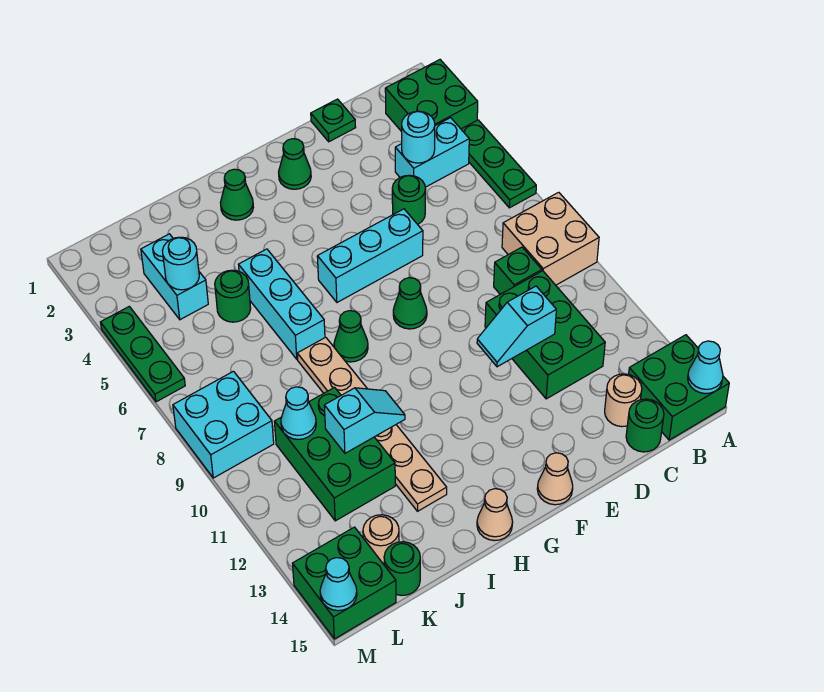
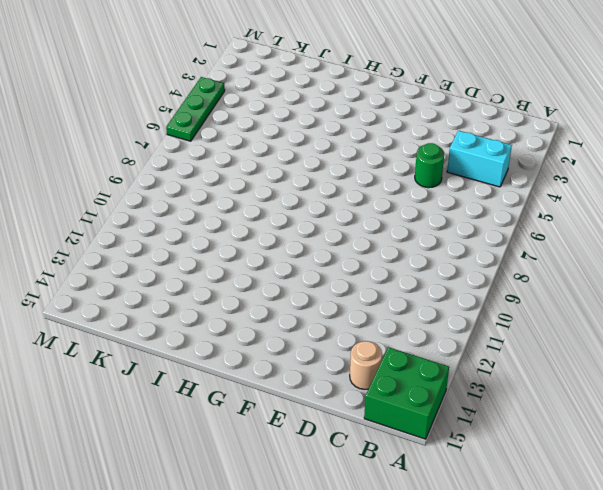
none -> green brick A2:B3 level 1
none -> green plate A4:A6 level 1
none -> tan brick A8:B9 level 1
none -> green brick C9 level 1

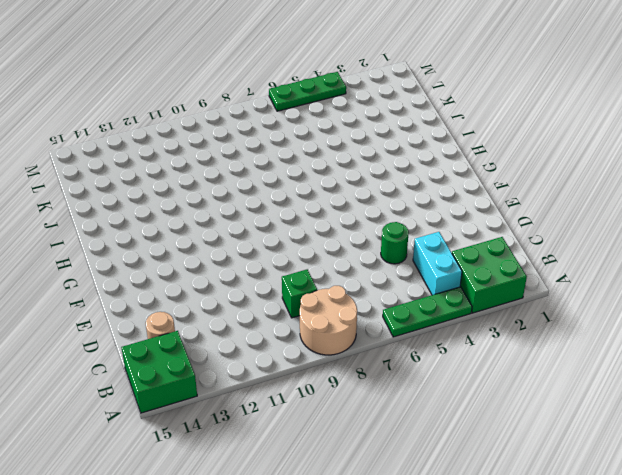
tan round brick A8:B9 level 1 -> tan brick A8:B9 level 1
none -> green brick C10:D12 level 1
none -> green round brick C15 level 1
none -> green plate D1 level 1
none -> cyan brick E6:G6 level 1

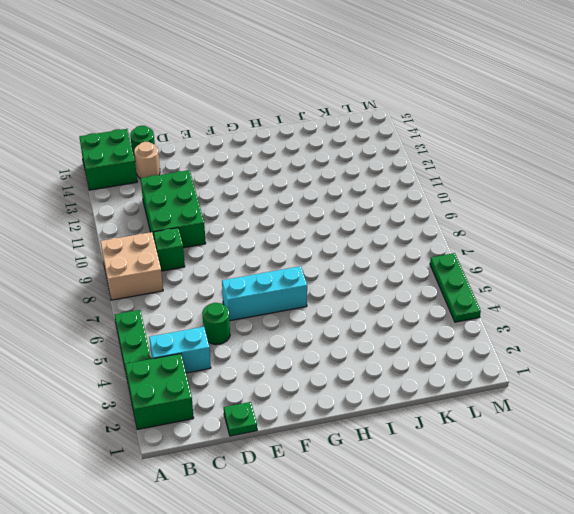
none -> green cone F2 level 1
none -> green cone F8 level 1
none -> tan cone F15 level 1
none -> green cone H2 level 1

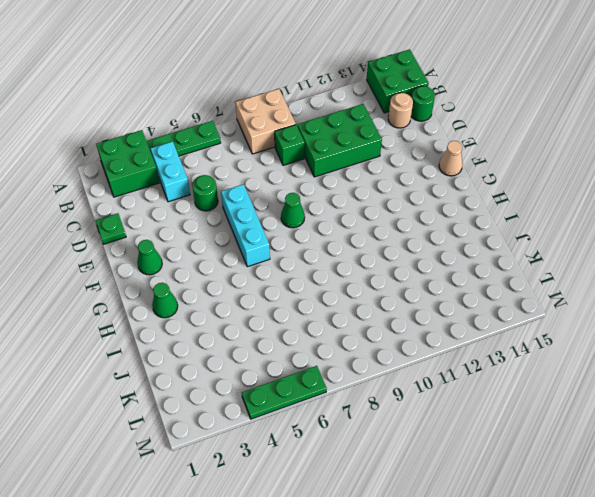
none -> green cone H8 level 1
none -> tan cone H15 level 1
none -> cyan brick I5:I7 level 1
none -> tan plate I8:I13 level 1

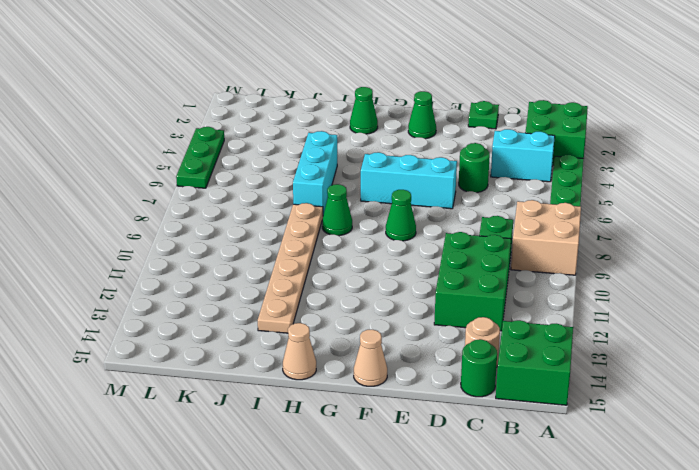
none -> green round brick J5 level 1
none -> green brick J10:K12 level 1
none -> cyan brick K3:K4 level 1
none -> tan round brick K14 level 1

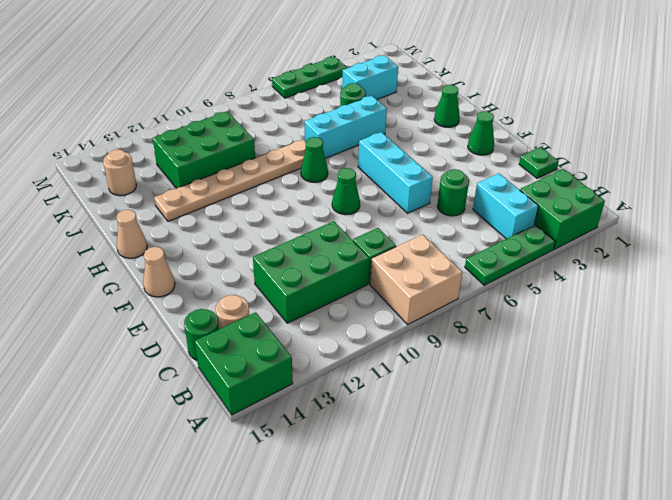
none -> green round brick K15 level 1
none -> cyan brick L8:M9 level 1
none -> green brick L14:M15 level 1
none -> cyan cone A15 level 2

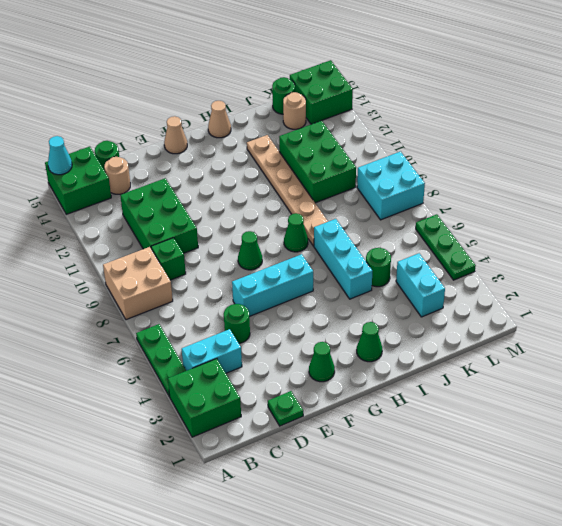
none -> cyan round brick C4 level 2
none -> cyan slope D11:E11 level 2 top D
none -> cyan slope I11:J11 level 2 top J
none -> cyan round brick K4 level 2

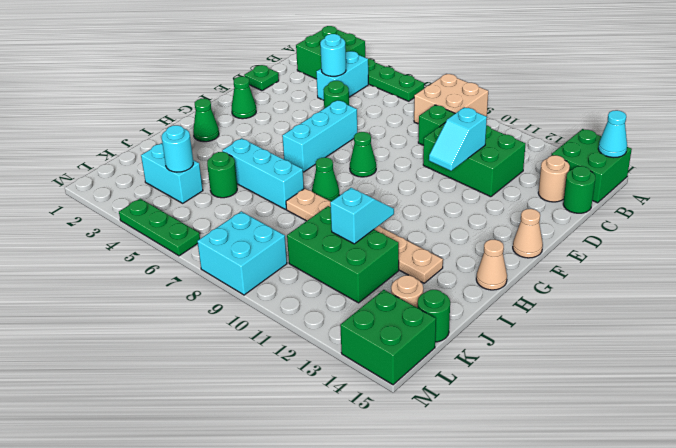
none -> cyan cone K10 level 2
none -> cyan cone M15 level 2

